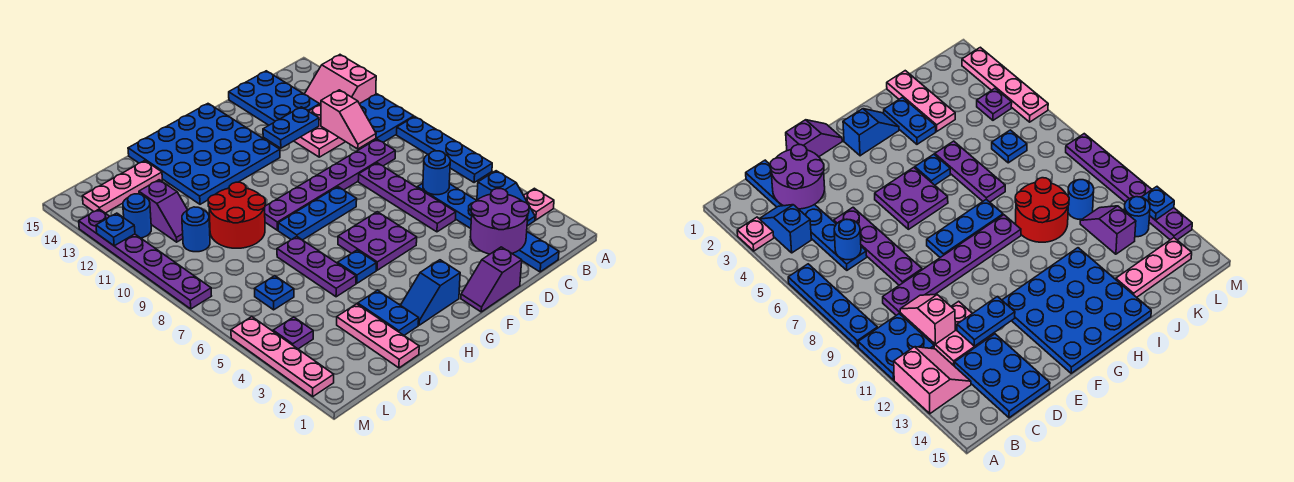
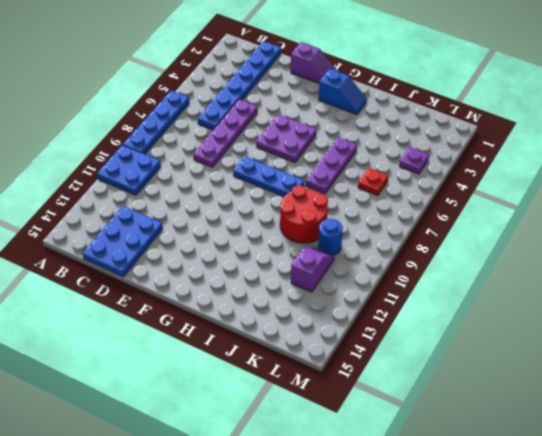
red plate K6 level 1 -> blue plate K6 level 1
none -> pink plate A3 level 1
none -> pink slope A12:B13 level 1 top A
none -> blue slope B3:B4 level 1 top 4
none -> purple plate C9:H9 level 1

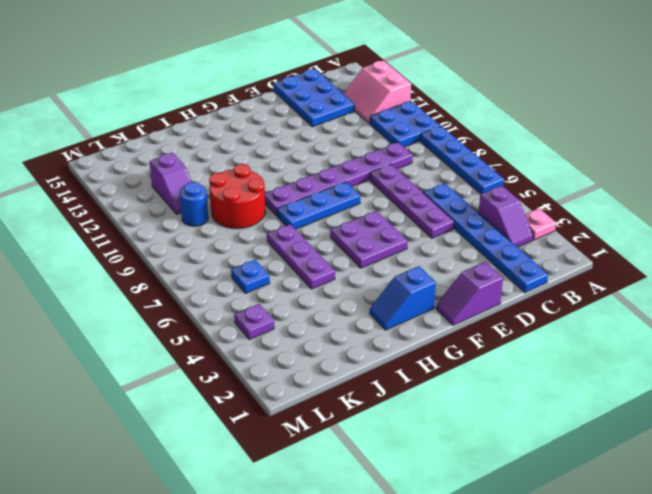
purple slope B3:B4 level 1 top 4 -> blue slope B3:B4 level 1 top 4
none -> pink plate C11:D12 level 1
none -> blue plate F12:I15 level 1
none -> blue plate H5 level 1
none -> blue plate I2:I3 level 1

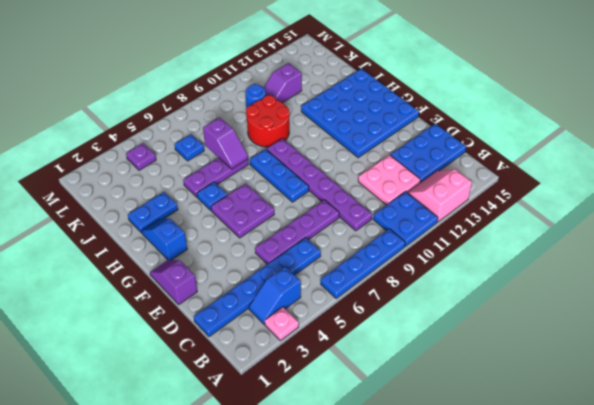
purple slope I7:J7 level 2 top J -> none
none -> pink plate J1:J3 level 1
none -> pink plate J14:L14 level 1
none -> blue round brick L12 level 1
none -> pink plate M2:M5 level 1

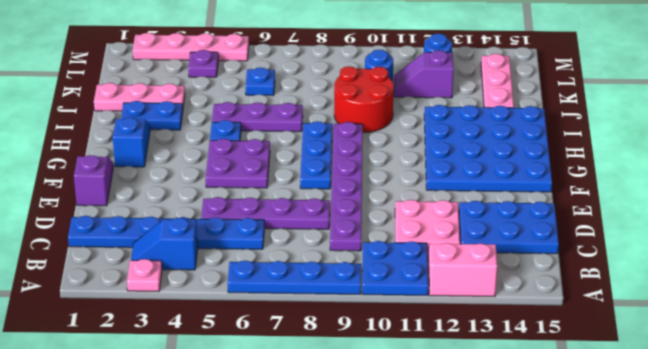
none -> purple plate M8:M13 level 1
none -> purple round brick C2:D3 level 2
none -> blue round brick C6 level 2
none -> pink slope C10:C11 level 2 top 11

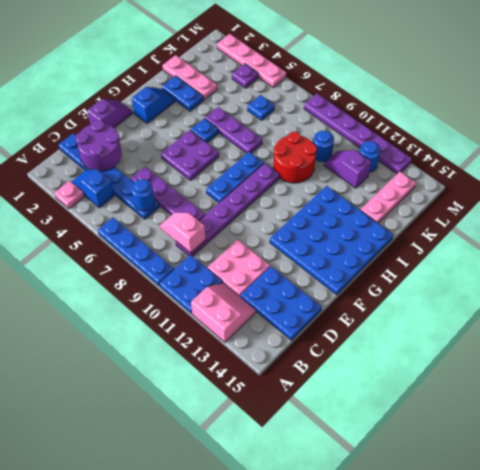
pink slope C8:C9 level 2 top 9 -> pink slope C10:C11 level 2 top 11
none -> blue plate D12:E12 level 2
none -> blue plate M12 level 2

